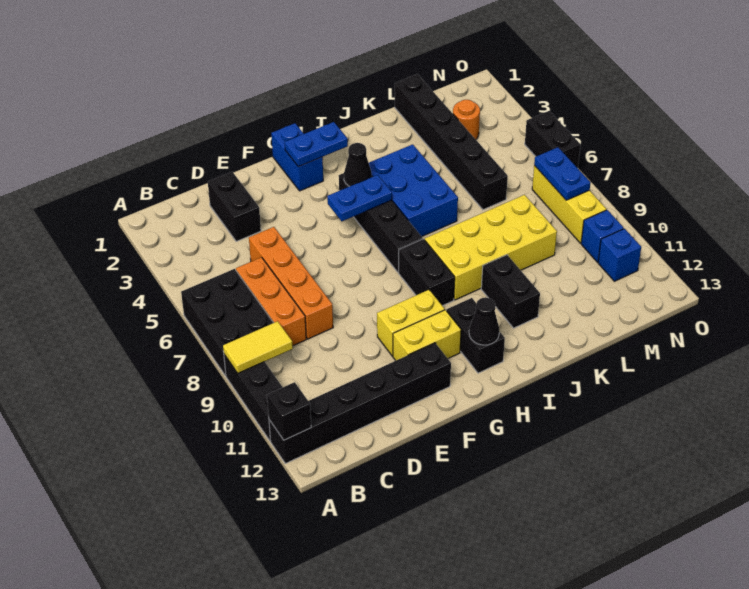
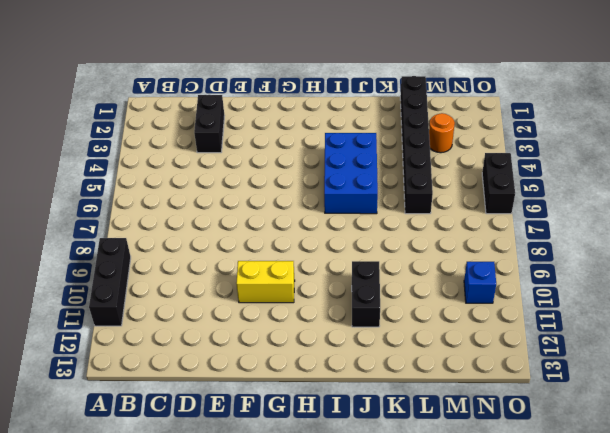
none -> black brick A6:B8 level 1
none -> black brick A12:F12 level 1
none -> orange brick C6:C8 level 1

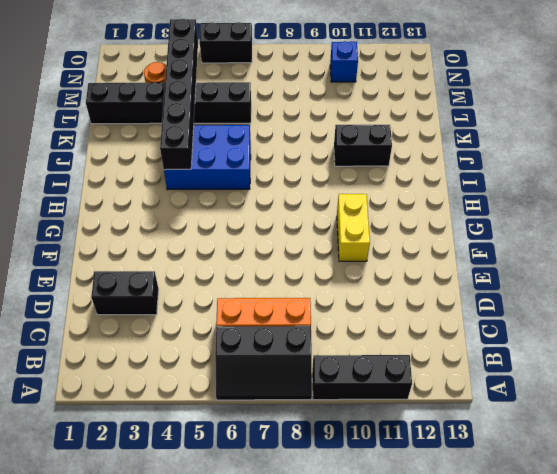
black slope A6:B8 level 1 top B -> black brick A6:B8 level 1
black brick I4:N4 level 2 -> black brick A12:F12 level 1
none -> orange brick D5:D8 level 1
none -> yellow brick F11:G11 level 1
none -> blue brick G1:G2 level 1

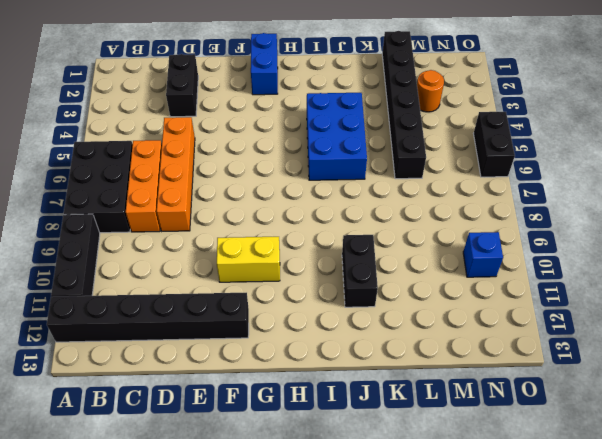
none -> yellow brick F11:G11 level 1
none -> black brick H4:H7 level 1
none -> black brick H8:H9 level 1

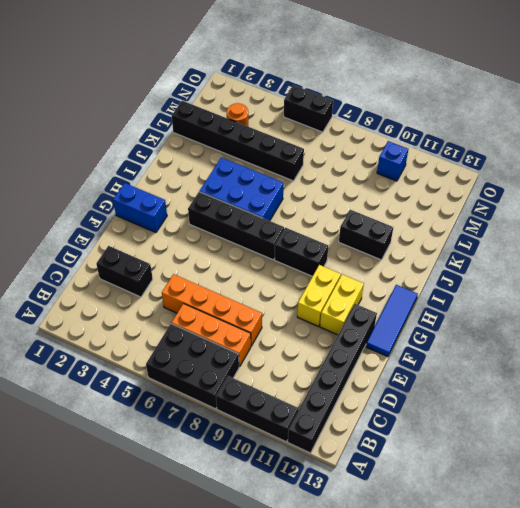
blue tile F13:H13 level 1 -> none
none -> black brick H11:H12 level 1
none -> yellow brick I8:L9 level 1
none -> yellow brick N7:N9 level 1

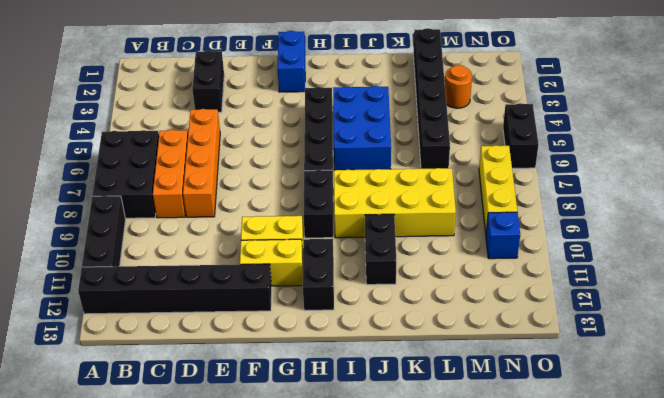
none -> blue brick N11 level 1
none -> yellow tile A9:B9 level 2
none -> black brick A12 level 2

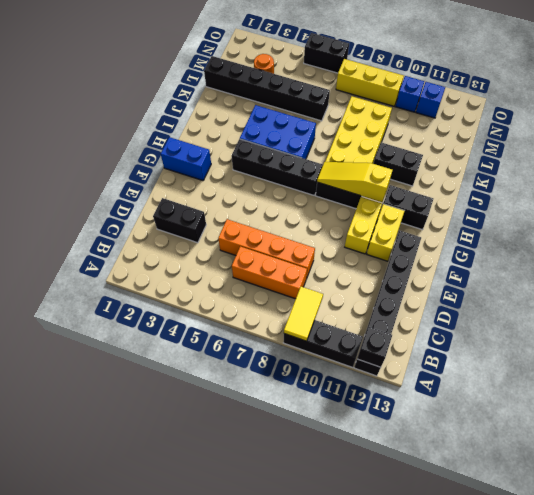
yellow slope H8:H10 level 2 top 10 -> none
none -> black brick A6:B8 level 1
none -> blue plate G2:H2 level 2
none -> blue plate G5:H5 level 2

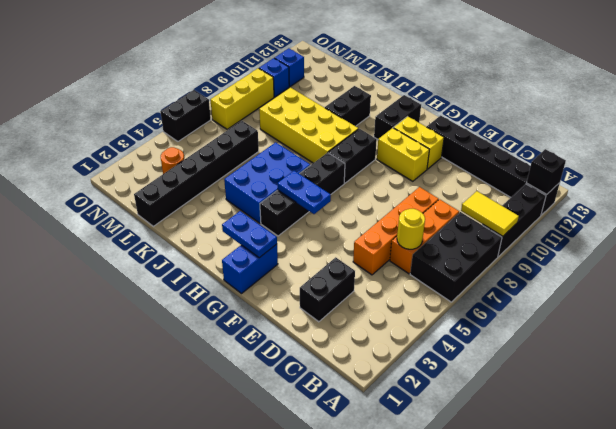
yellow round brick C6 level 2 -> none
none -> black cone H4 level 2
none -> black cone H12 level 2
none -> blue plate N7:N8 level 2

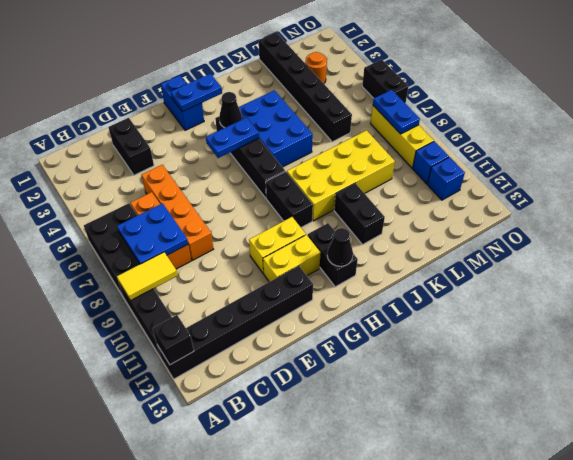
blue plate B7:C8 level 2 -> none

